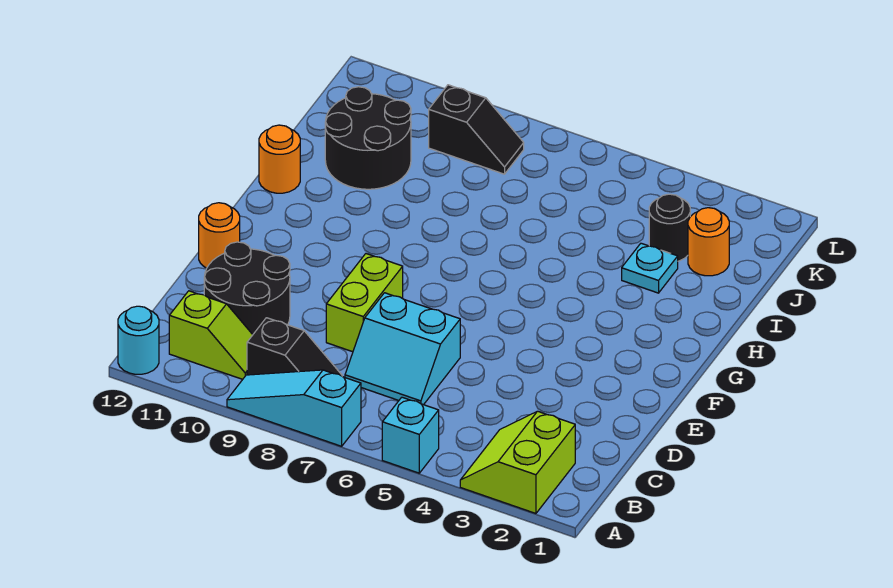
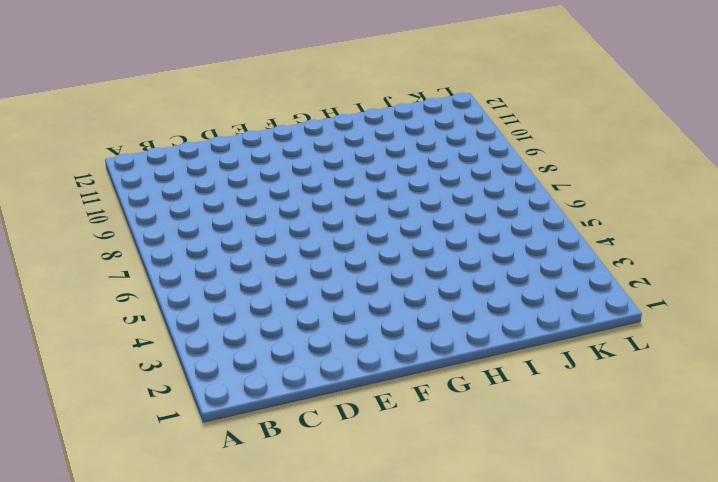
none -> lime slope A2:B3 level 1 top 2
none -> cyan brick A5 level 1
none -> cyan slope A7:A9 level 1 top 7

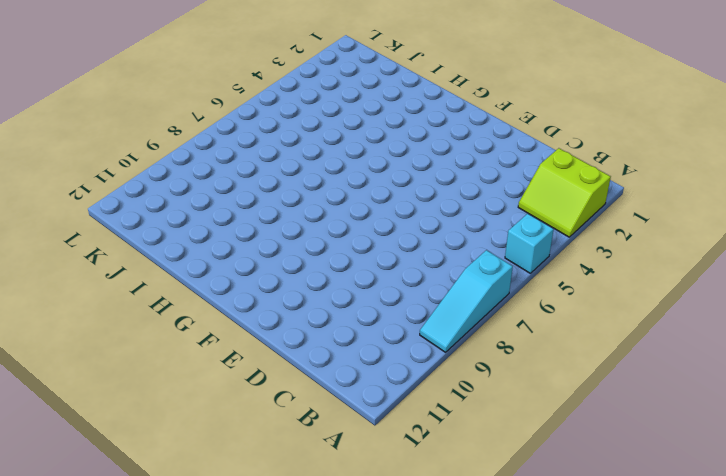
none -> cyan round brick A12 level 1
none -> black slope B8:B9 level 1 top 9
none -> lime slope B10:B11 level 1 top 11

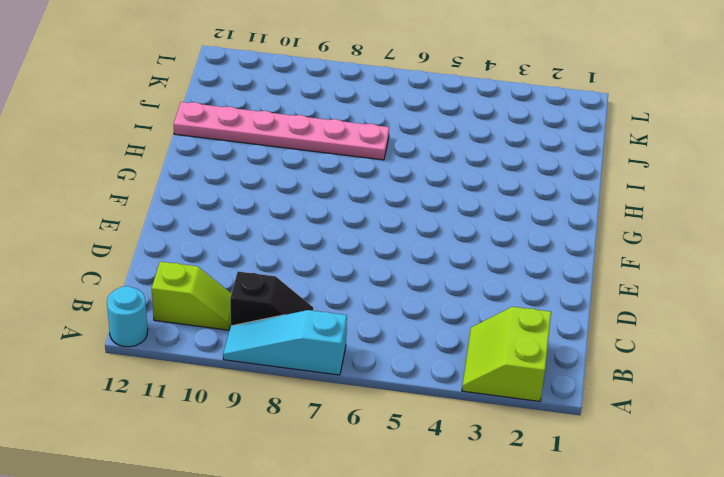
pink plate I7:I12 level 1 -> black round brick I10:J11 level 1
none -> cyan brick A5 level 1
none -> cyan slope C6:D7 level 1 top D
none -> black round brick C10:D11 level 1

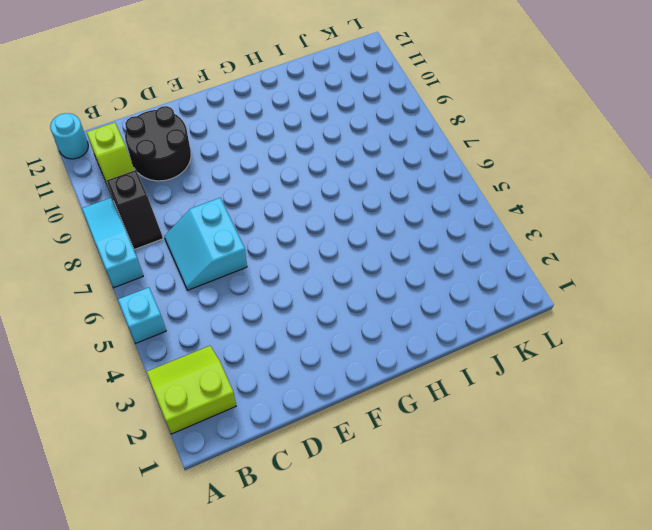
none -> lime brick D8:E8 level 1
none -> orange round brick E12 level 1
none -> orange round brick H12 level 1

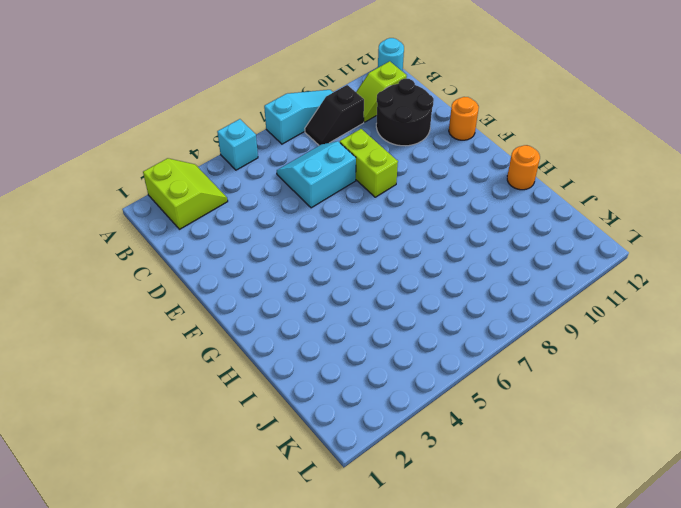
none -> cyan plate I3 level 1
none -> black round brick I10:J11 level 1
none -> orange round brick J2 level 1

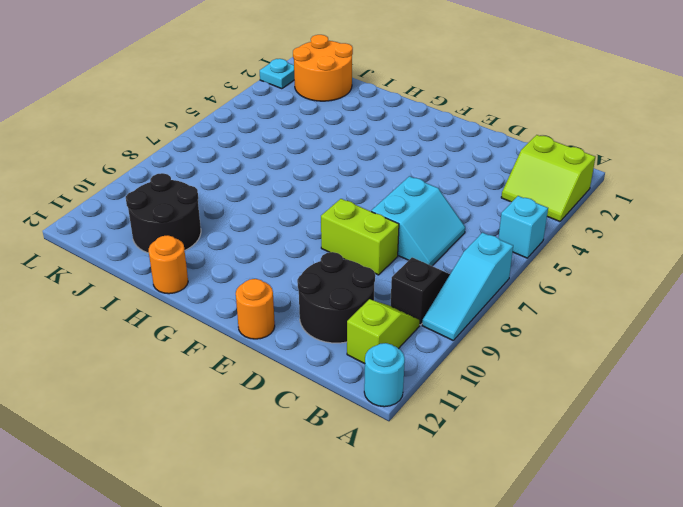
orange round brick J1:K2 level 1 -> orange round brick J2 level 1
cyan plate L2 level 1 -> cyan plate I3 level 1
none -> black round brick J3 level 1
none -> black slope K8:K9 level 1 top 9

